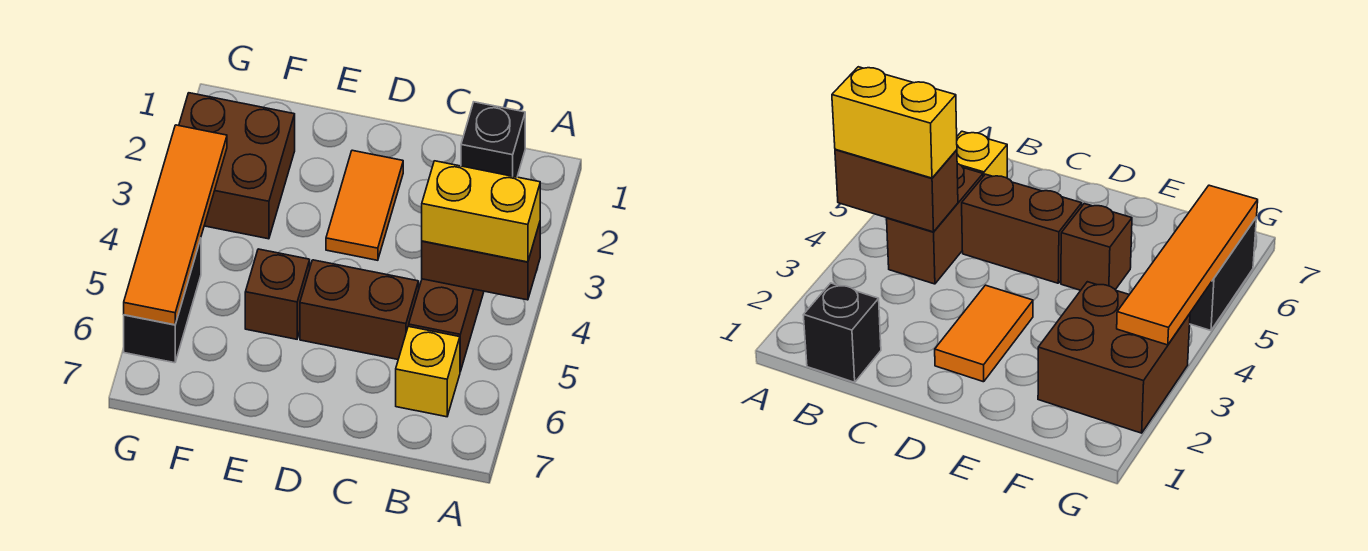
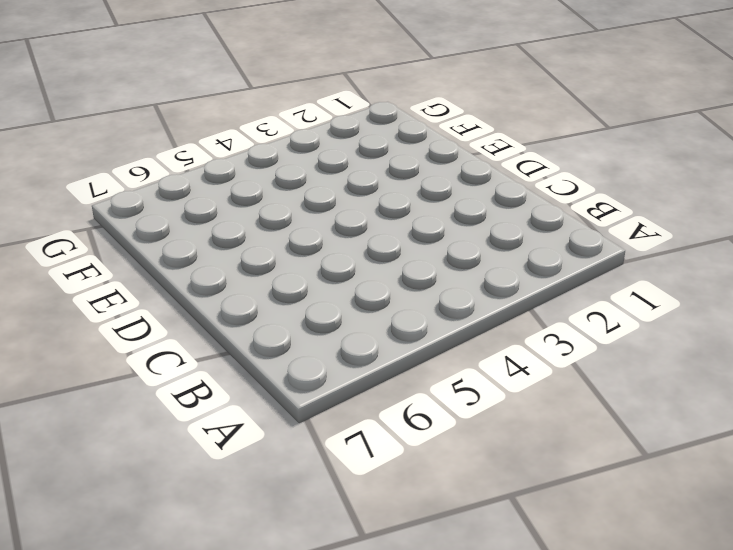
none -> black brick B1 level 1
none -> brown brick B4:B5 level 1

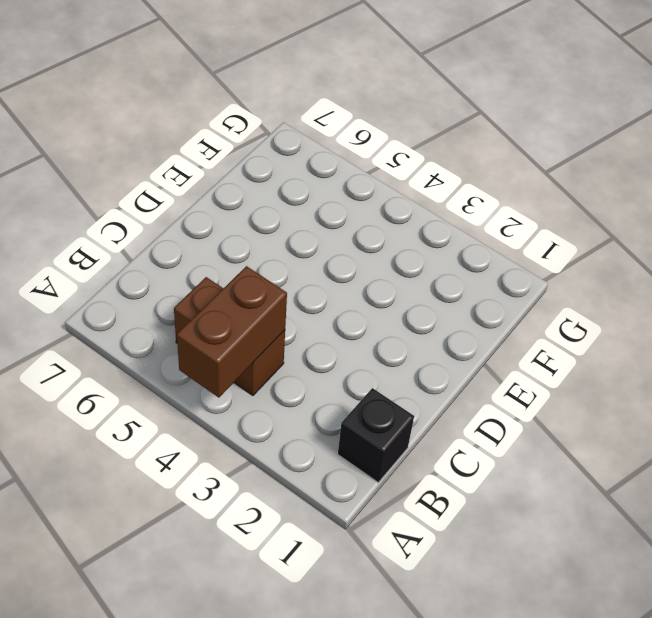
none -> yellow brick B6 level 1
none -> brown brick C5:D5 level 1

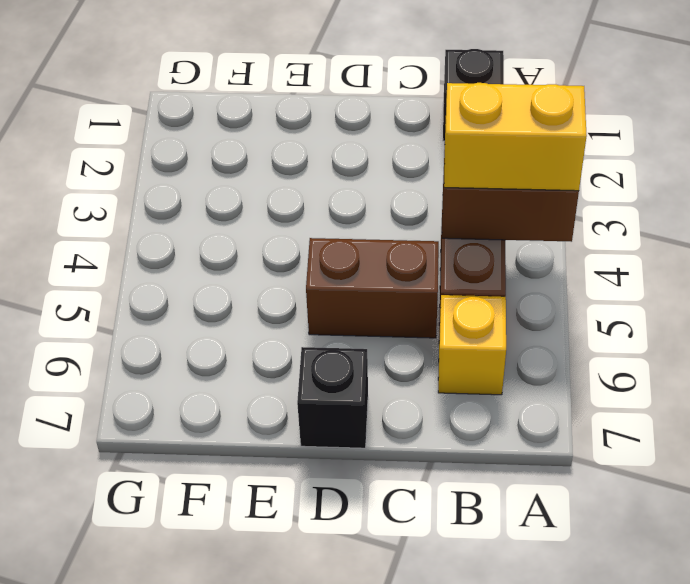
black brick D7 level 1 -> none
none -> orange tile D2:D3 level 1
none -> brown brick E5 level 1

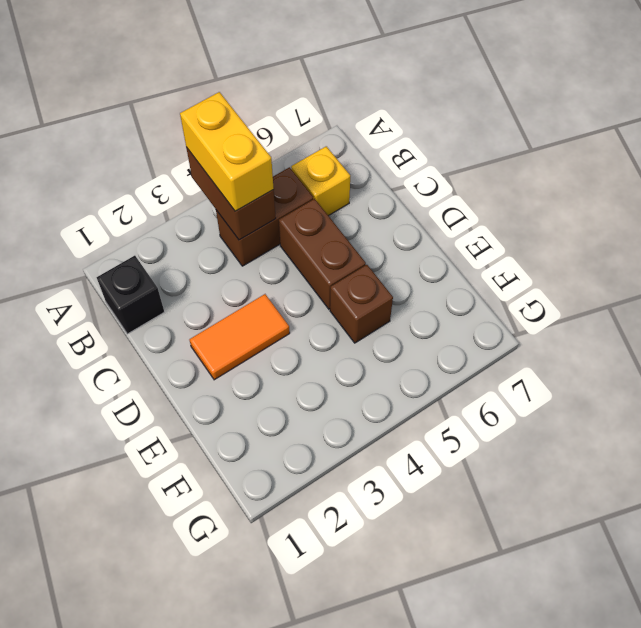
none -> brown brick F2:G3 level 1
none -> black brick G5:G6 level 1

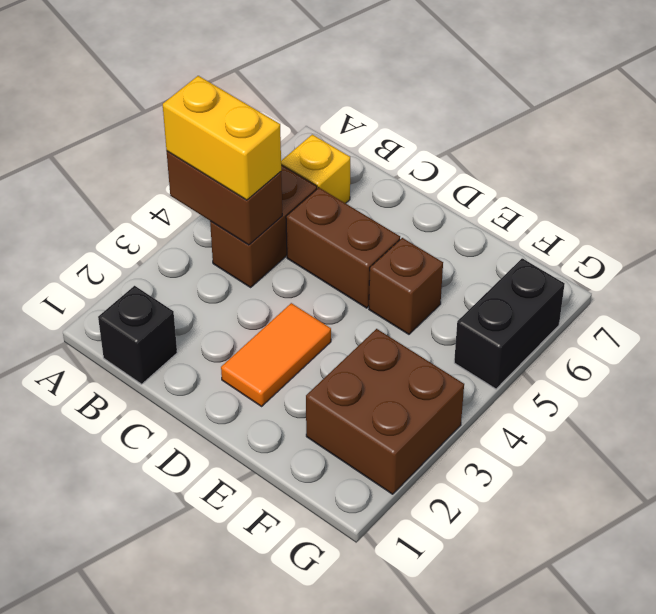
none -> orange tile G3:G6 level 2

